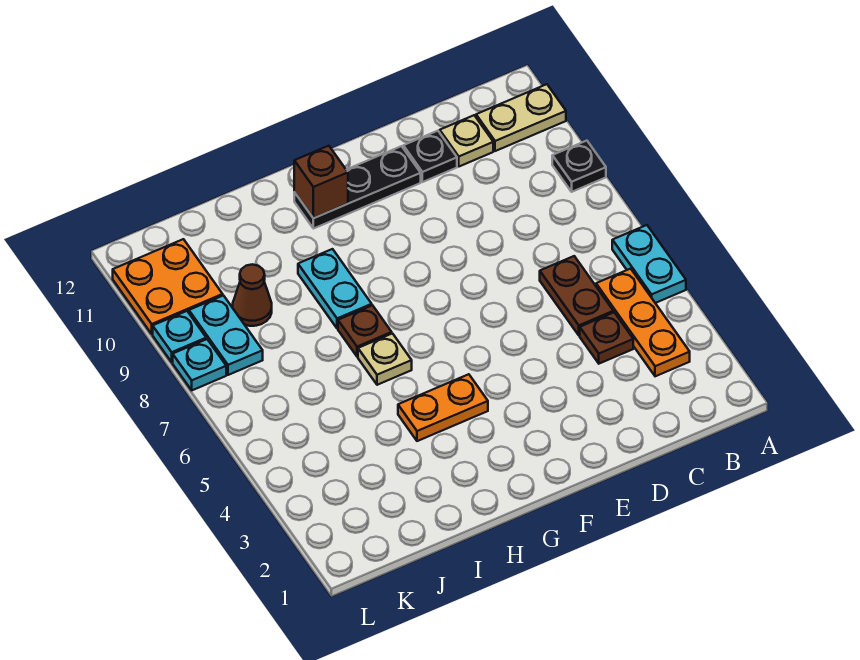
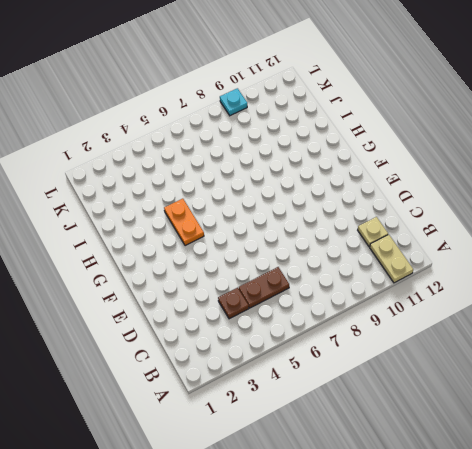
none -> cyan plate A5:A6 level 1
none -> black plate A9 level 1
none -> orange plate B3:B5 level 1

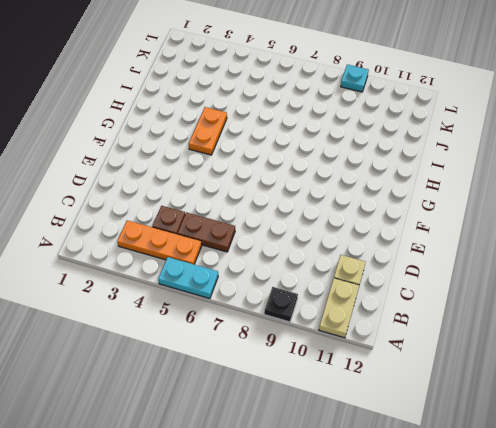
none -> black plate D11 level 1
none -> black plate E11:G11 level 1
none -> tan plate H6 level 1

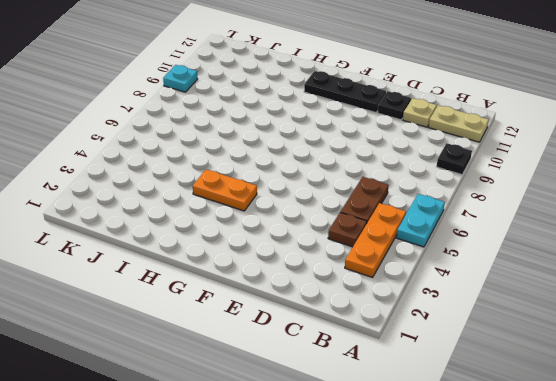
none -> tan plate H6 level 1
none -> brown plate H7 level 1
none -> cyan plate H8:H9 level 1

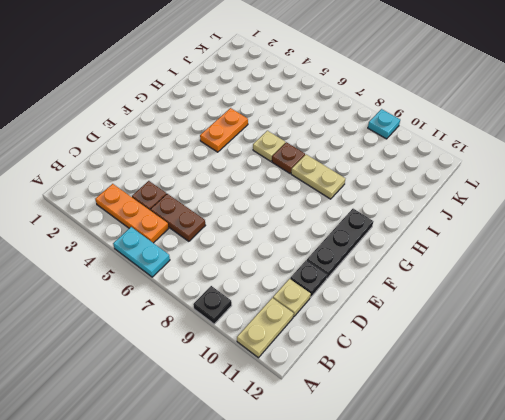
tan plate H8:H9 level 1 -> cyan plate H8:H9 level 1
none -> brown cone J9 level 1
none -> cyan plate K8:K9 level 1
none -> orange plate K10:L11 level 1

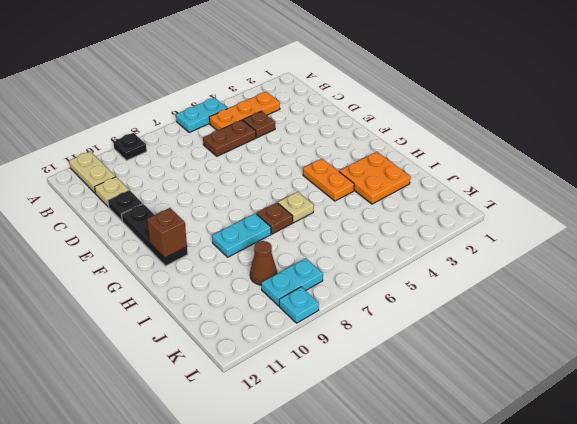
orange plate H2:I3 level 1 -> orange plate K10:L11 level 1
none -> cyan plate L8 level 1

